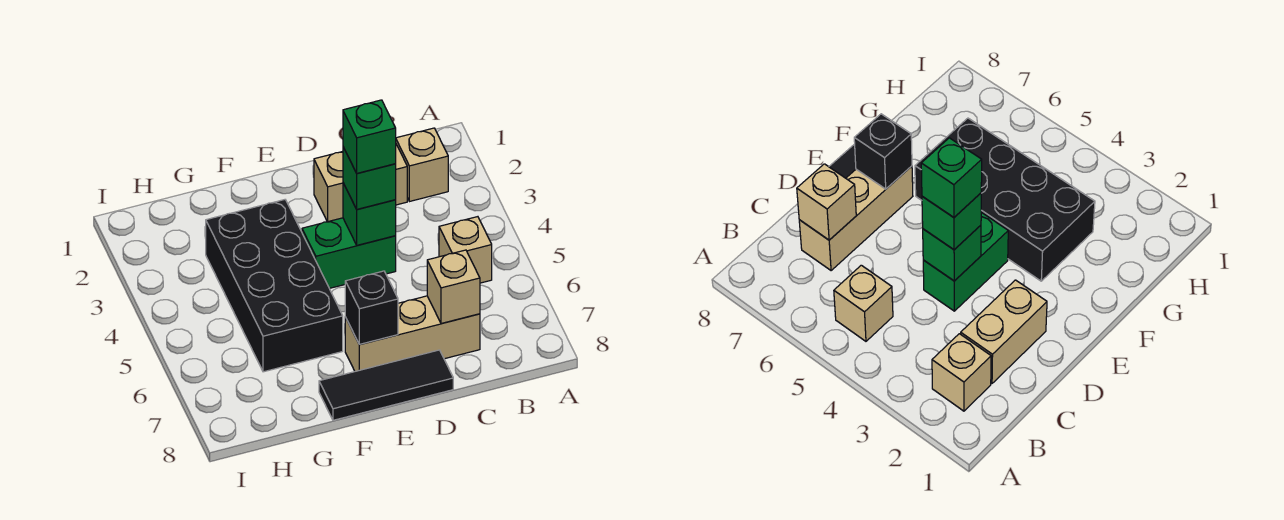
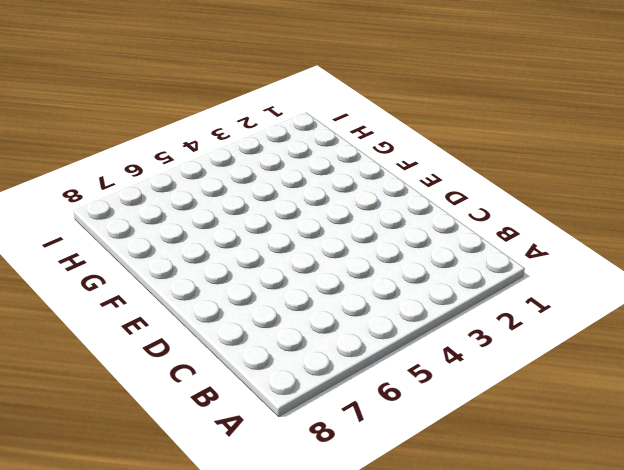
none -> tan brick B2 level 1
none -> tan brick B5 level 1
none -> tan brick C2:D2 level 1

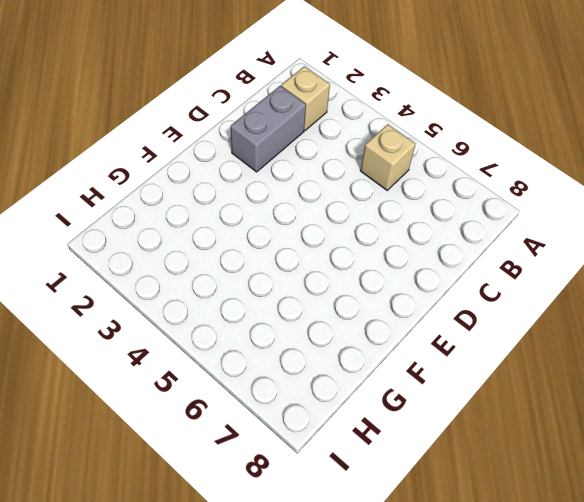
grey brick C2:D2 level 1 -> tan brick C2:D2 level 1
none -> tan brick C7:E7 level 1
none -> green brick D4:E4 level 1
none -> black tile D8:F8 level 1

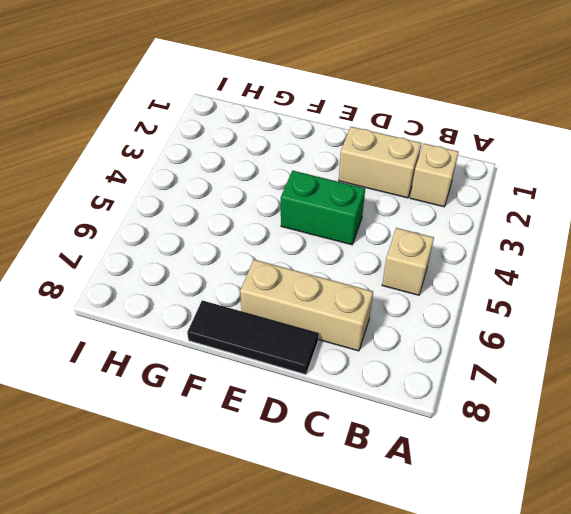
none -> black brick F3:G6 level 1
none -> tan brick C7 level 2
none -> green brick D4 level 2

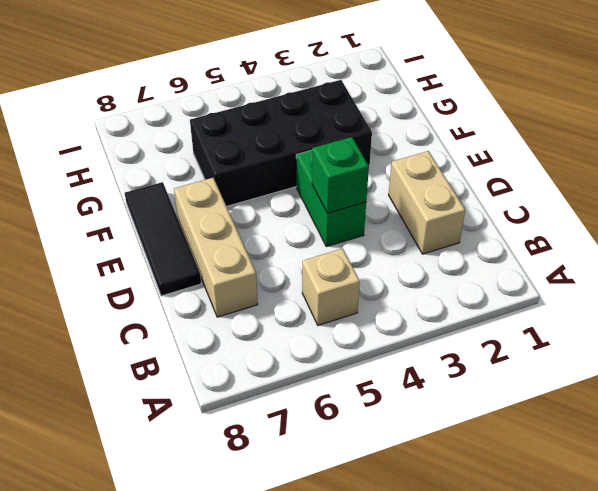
none -> tan brick B2 level 1
none -> tan brick C7 level 2
none -> black brick E7 level 2

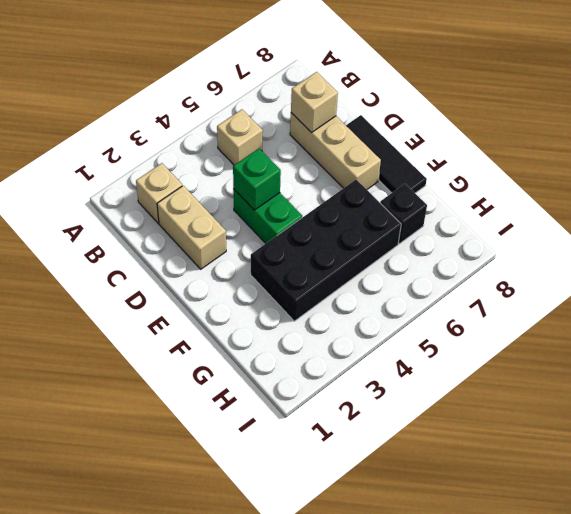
black brick G7 level 1 -> black brick E7 level 2
none -> green brick D4 level 3
none -> green brick D4 level 4

